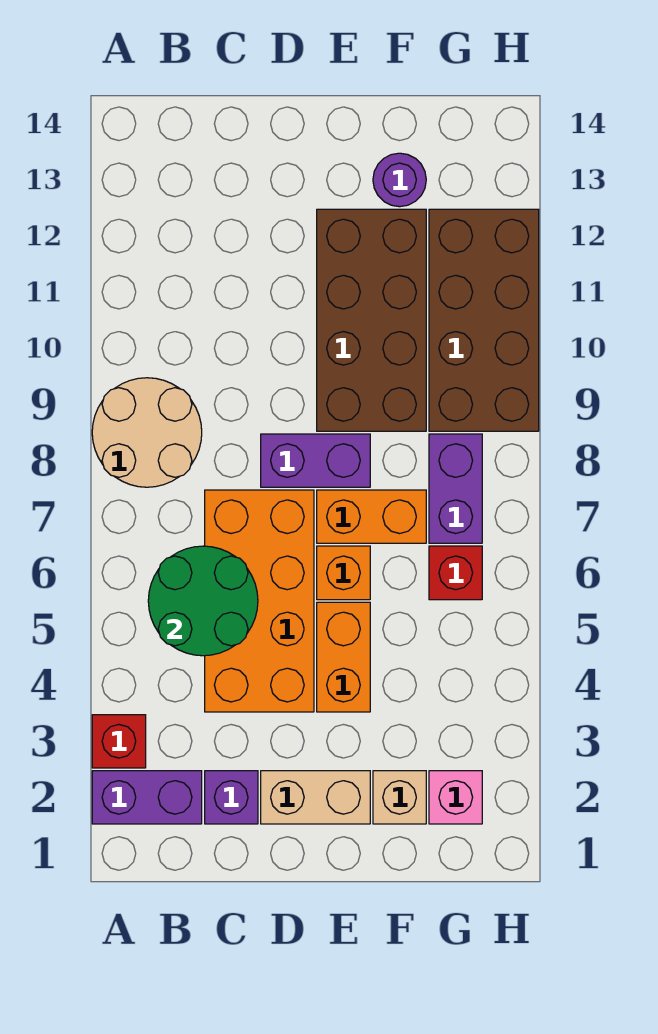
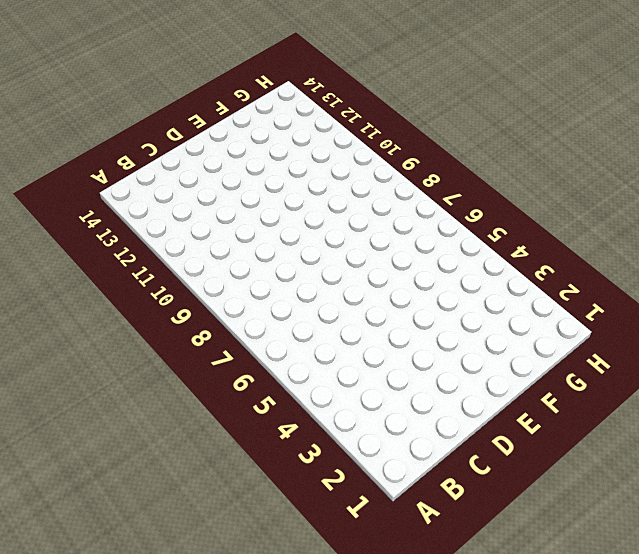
none -> purple brick A2:B2 level 1
none -> red brick A3 level 1
none -> tan round brick A8:B9 level 1

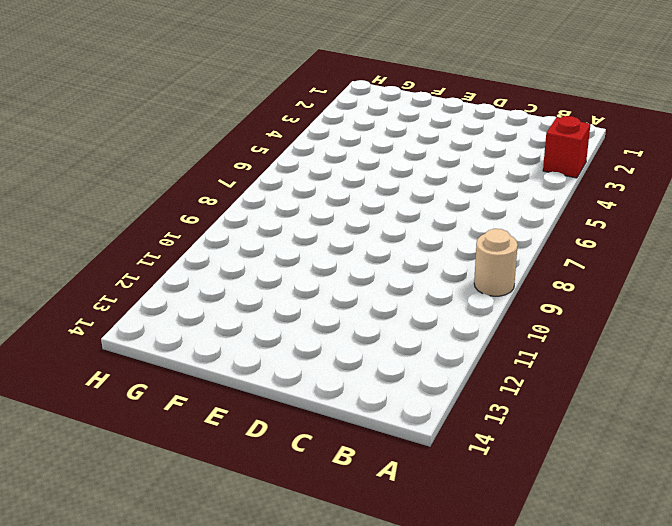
tan round brick A9 level 1 -> tan round brick A8:B9 level 1
none -> purple brick A2:B2 level 1
none -> purple brick C2 level 1
none -> orange brick C4:D7 level 1

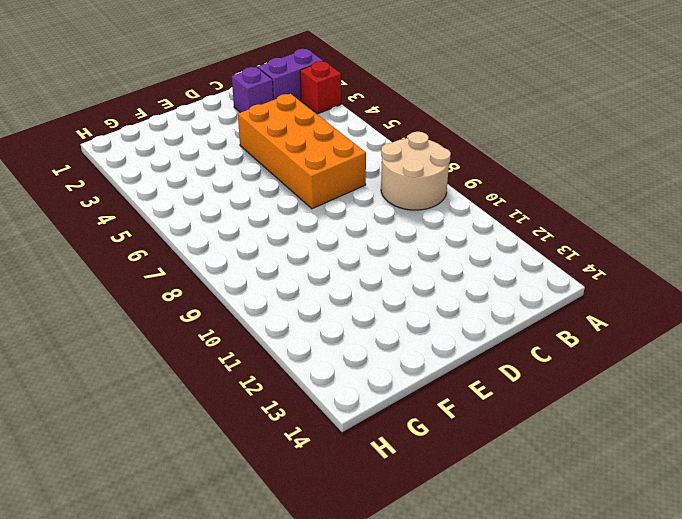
none -> tan brick D2:E2 level 1
none -> purple brick D8:E8 level 1
none -> orange brick E4:E5 level 1

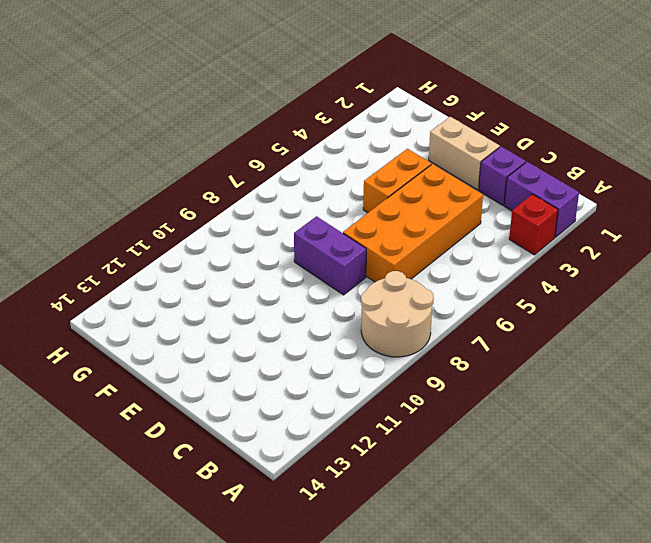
none -> orange brick E6 level 1
none -> orange brick E7:F7 level 1
none -> brown brick E9:F12 level 1

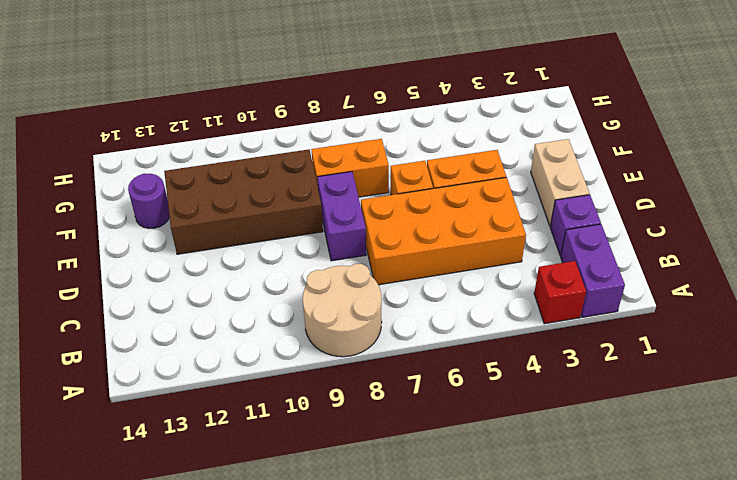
orange brick F7:F8 level 1 -> orange brick E7:F7 level 1
none -> tan brick F2 level 1
none -> pink brick G2 level 1
none -> red brick G6 level 1

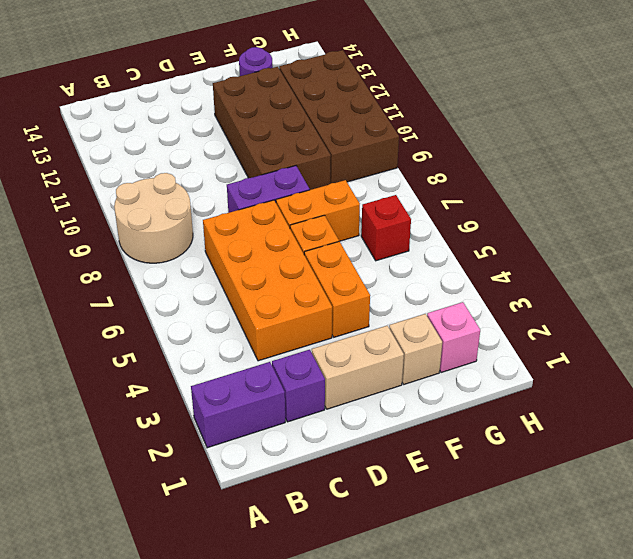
none -> red brick A3 level 1
none -> purple brick G7:G8 level 1
none -> green round brick B5:C6 level 2

